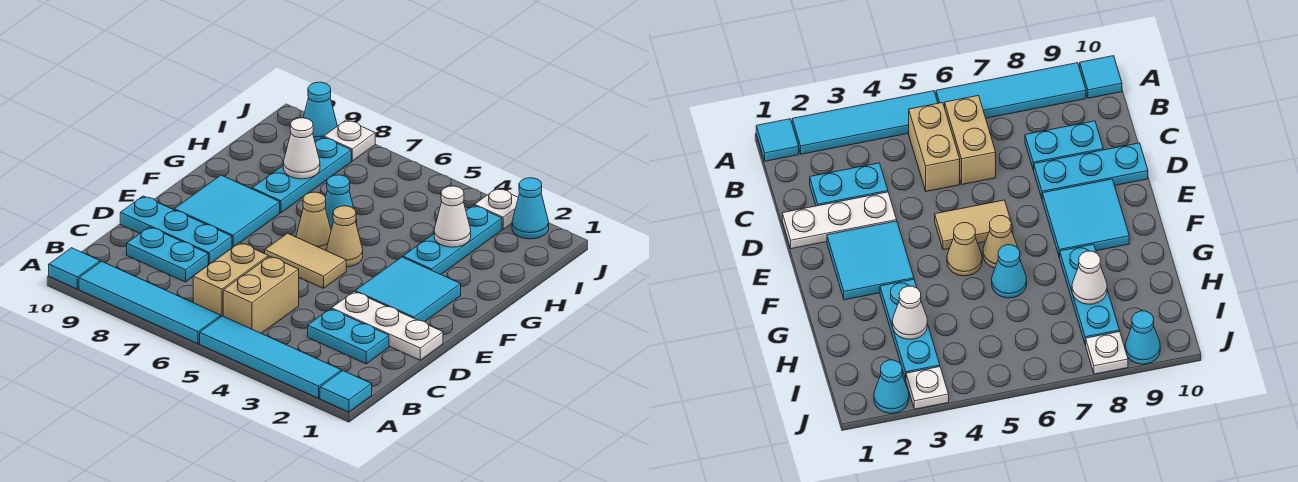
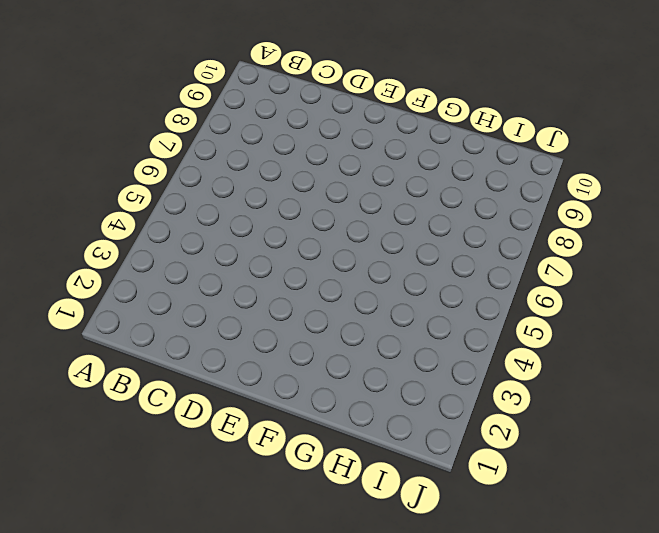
none -> cyan tile A1 level 1
none -> cyan tile A2:A5 level 1
none -> cyan tile A6:A9 level 1

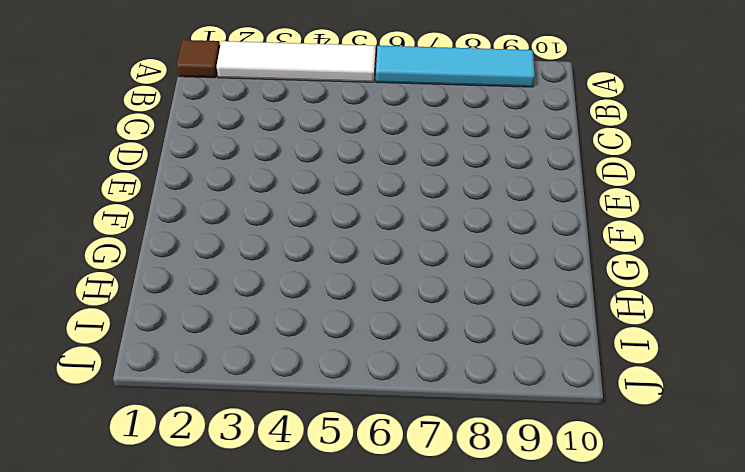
brown tile A1 level 1 -> cyan tile A1 level 1
white tile A2:A5 level 1 -> cyan tile A2:A5 level 1
none -> cyan tile A10 level 1
none -> tan brick B5:C5 level 1
none -> tan brick B6:C6 level 1

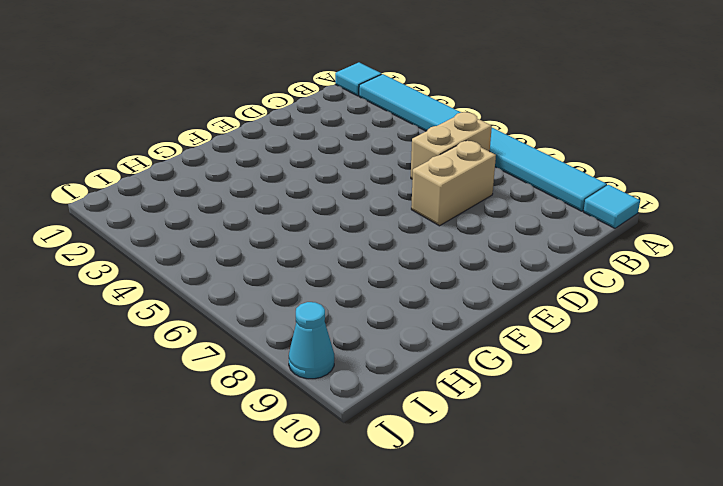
tan brick C7:D7 level 1 -> tan brick B5:C5 level 1
none -> cyan plate C2:C3 level 1
none -> cyan plate C8:C9 level 1
none -> white plate D1:D3 level 1

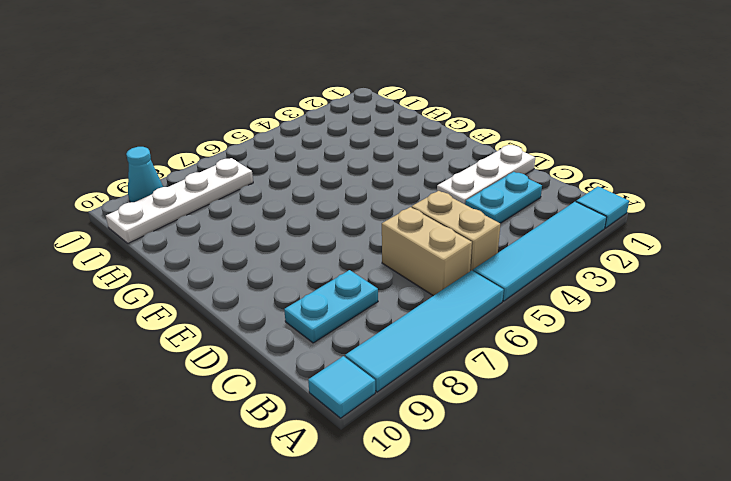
white plate I7:I10 level 1 -> cyan plate G8:I8 level 1
none -> cyan plate D8:D10 level 1
none -> cyan tile E2:F3 level 1
none -> tan tile E5:E6 level 1

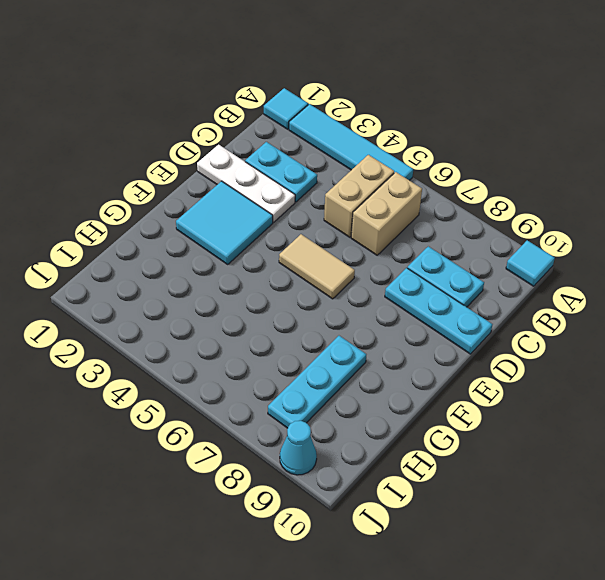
none -> cyan tile A6:A9 level 1
none -> cyan tile E8:F9 level 1
none -> tan cone F5 level 1

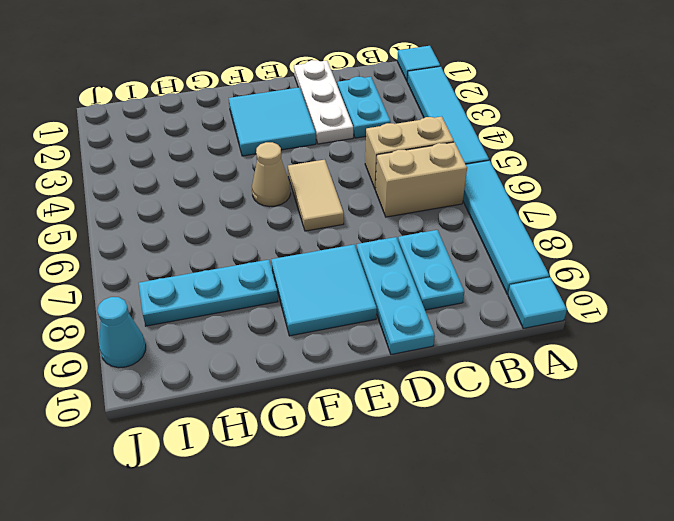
none -> tan cone F6 level 1
none -> cyan plate G3:I3 level 1
none -> cyan cone G6 level 1

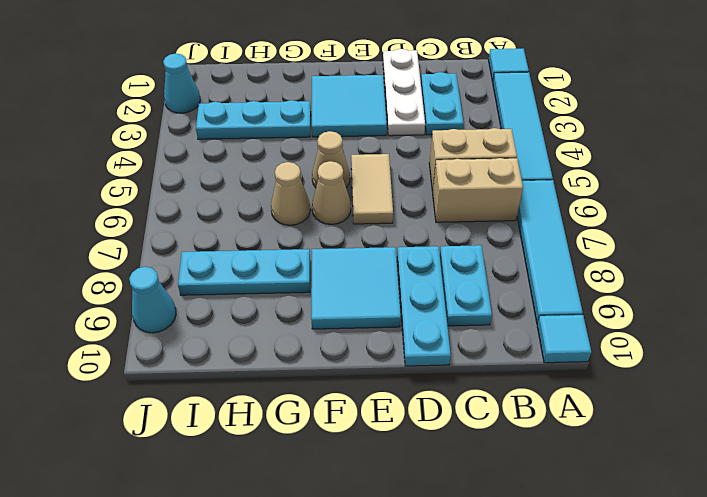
tan cone G6 level 1 -> cyan cone G6 level 1
none -> white plate J3 level 1
none -> white plate J8 level 1
none -> white cone H3 level 2

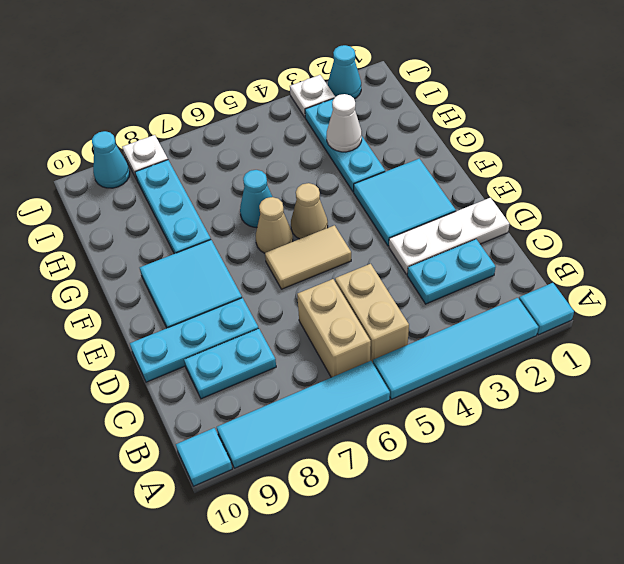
none -> white cone H8 level 2

